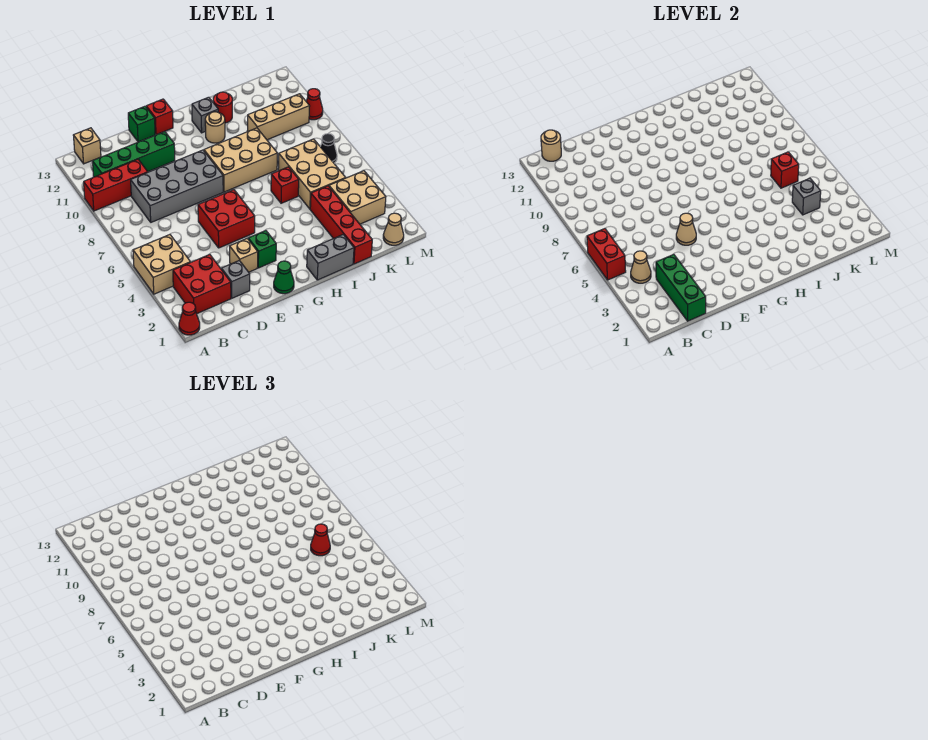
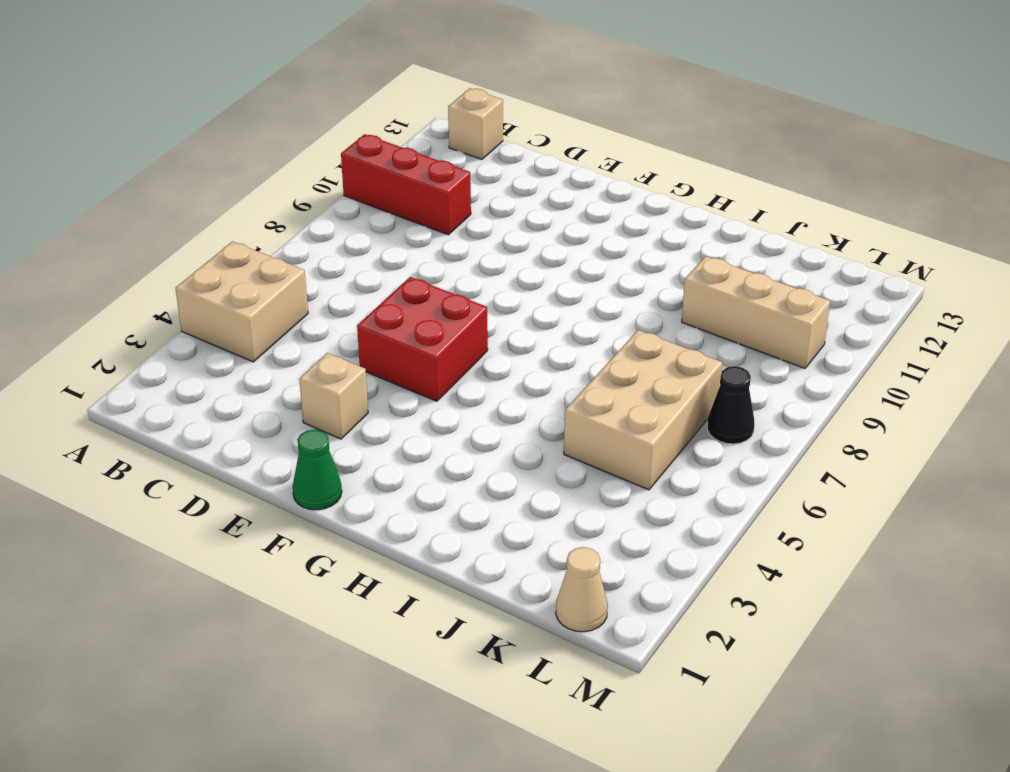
none -> red cone A1 level 1
none -> red brick B2:C3 level 1
none -> green brick B11:E11 level 1
none -> grey brick C8:F9 level 1

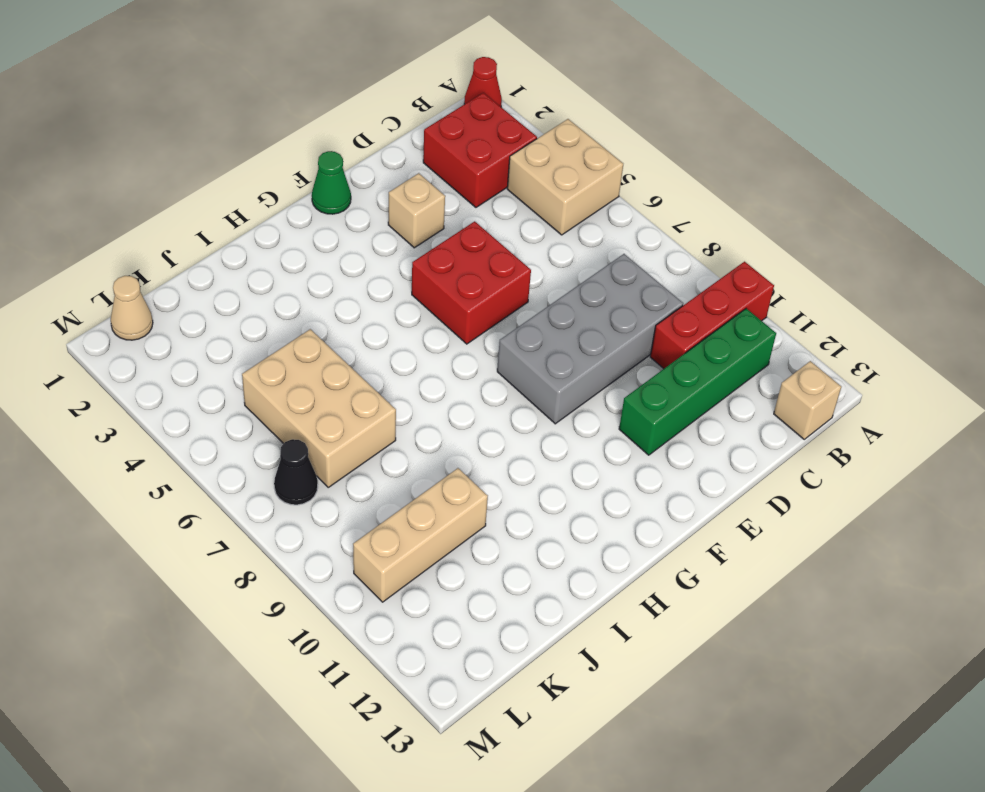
none -> grey brick D2 level 1
none -> green brick E13 level 1
none -> green brick F3 level 1
none -> red brick F13 level 1

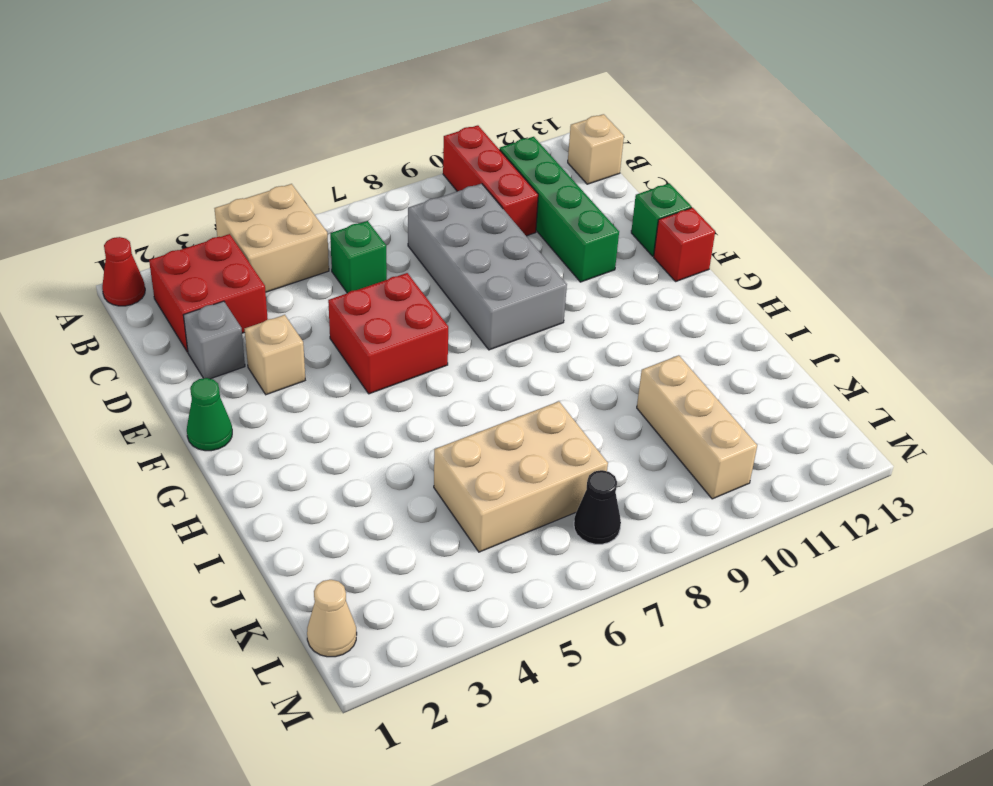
green brick C6 level 1 -> green brick F3 level 1
none -> tan brick G8:I9 level 1
none -> grey brick H1:I1 level 1
none -> tan round brick H11 level 1
none -> grey brick H12 level 1

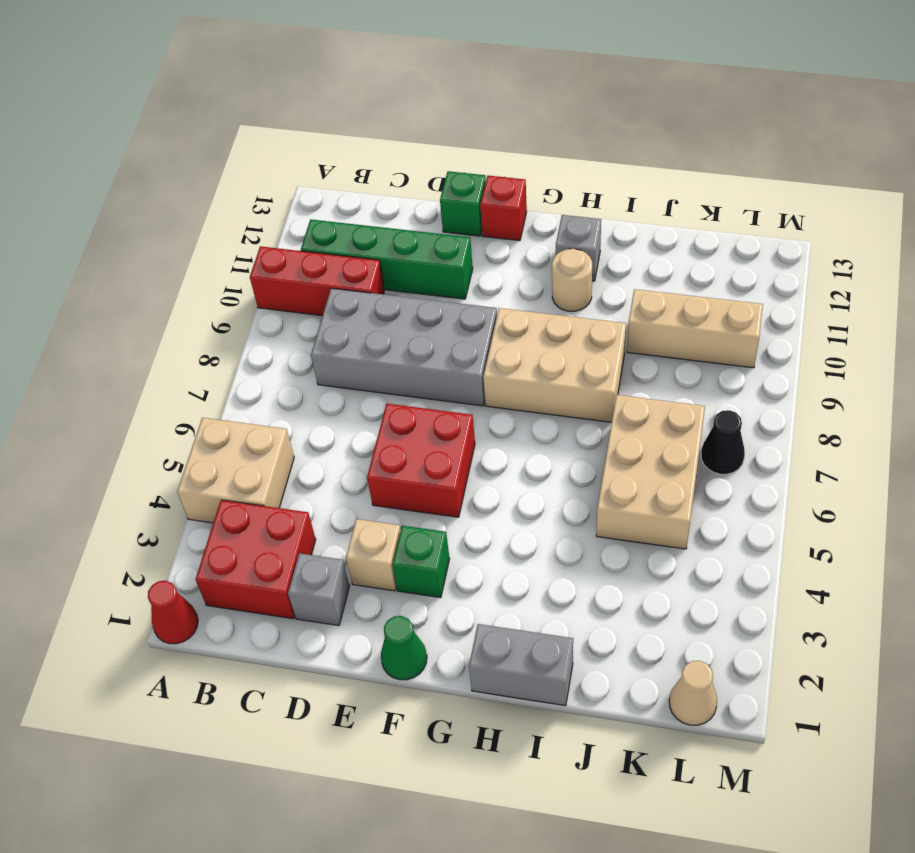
none -> tan brick B13 level 1
none -> red brick I6 level 1
none -> red round brick I12 level 1
none -> red brick J1:J4 level 1

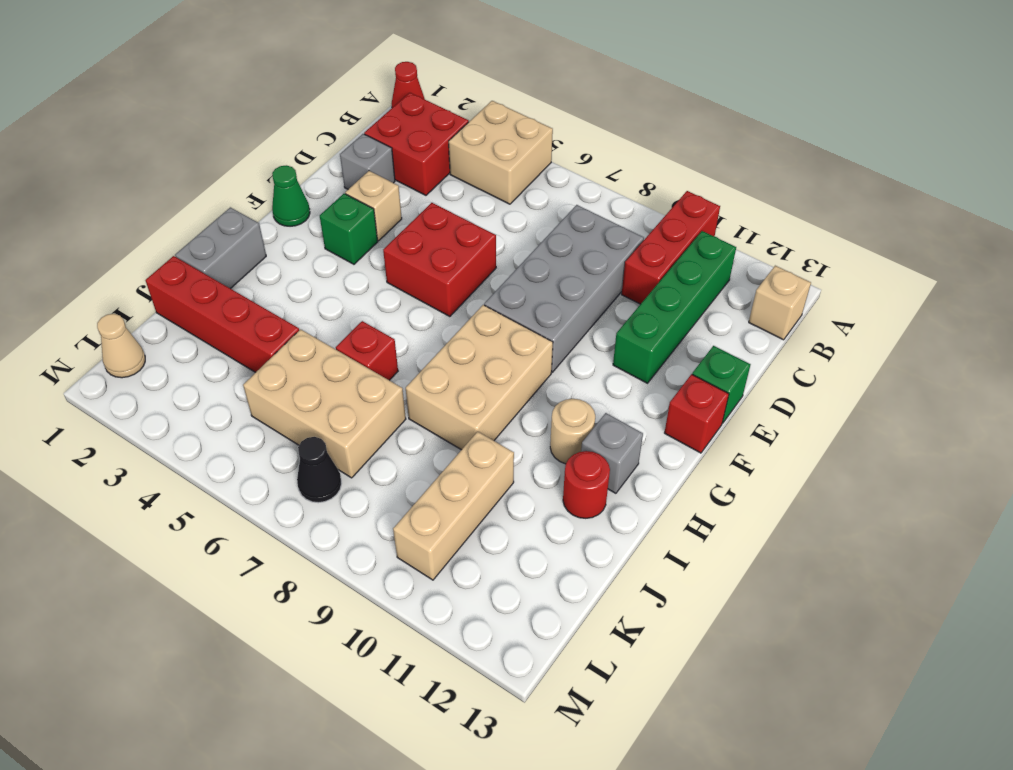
none -> tan brick K3:L4 level 1
none -> red cone M10 level 1
none -> red brick A5:A6 level 2
none -> tan cone B4 level 2

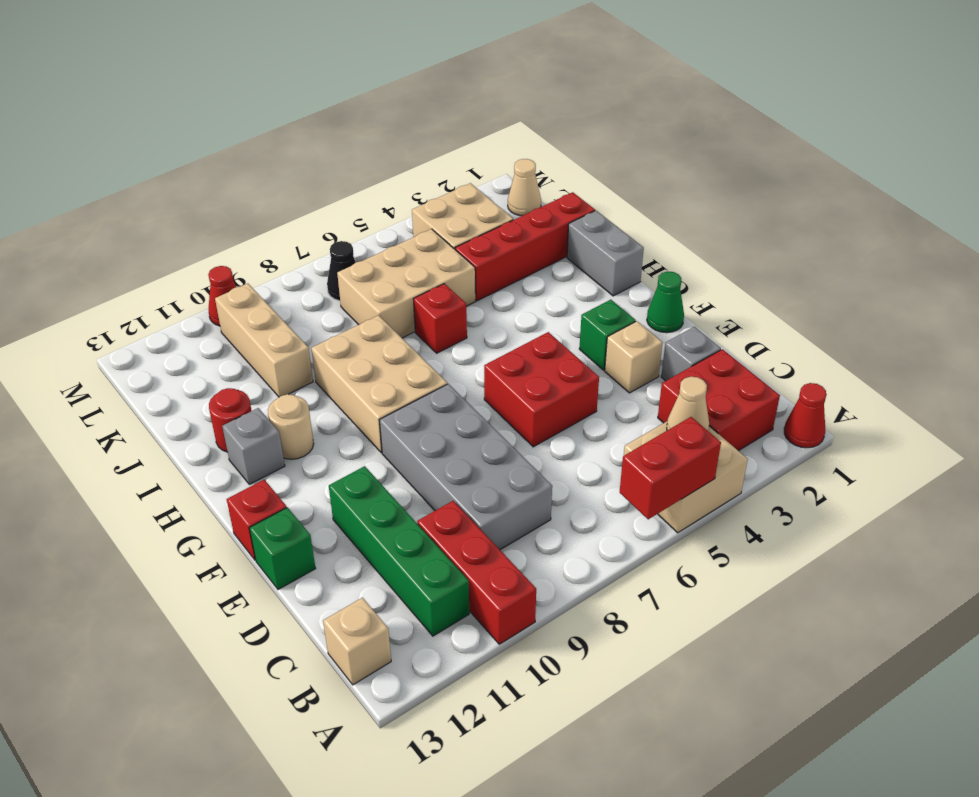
none -> tan round brick B13 level 2
none -> green brick C1:C3 level 2
none -> tan cone E5 level 2
none -> grey brick K4 level 2

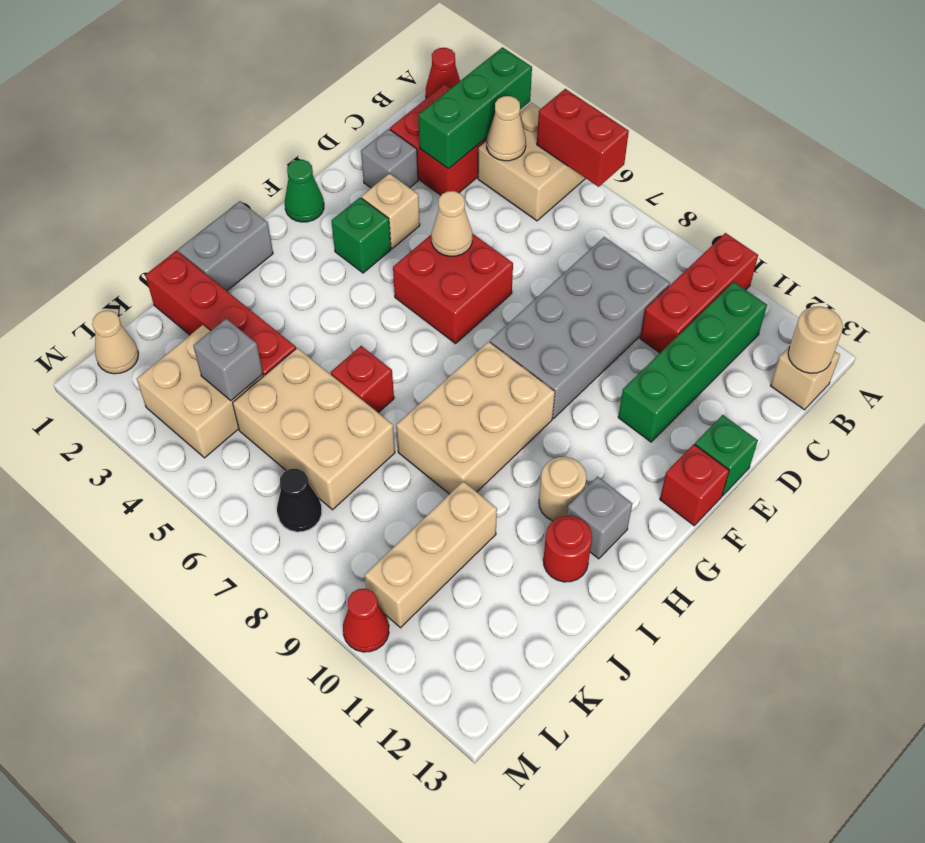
green brick A3:C3 level 2 -> green brick C1:C3 level 2
none -> red brick K6 level 2
none -> red cone K6 level 3

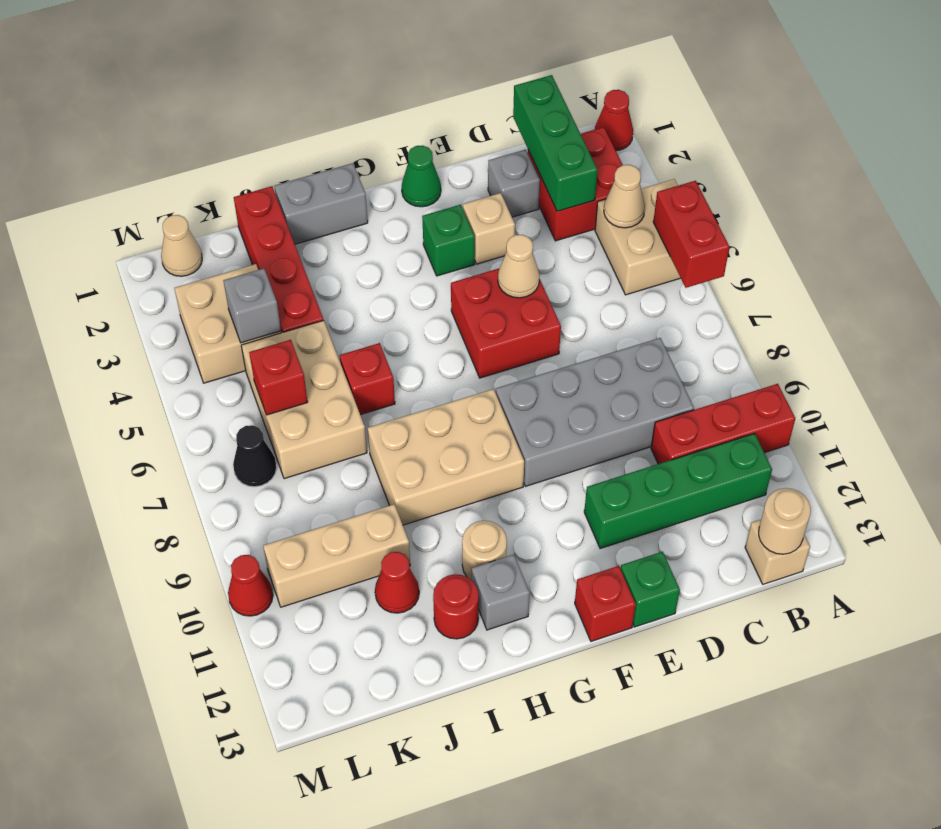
red cone J11 level 1 -> red cone K6 level 3

